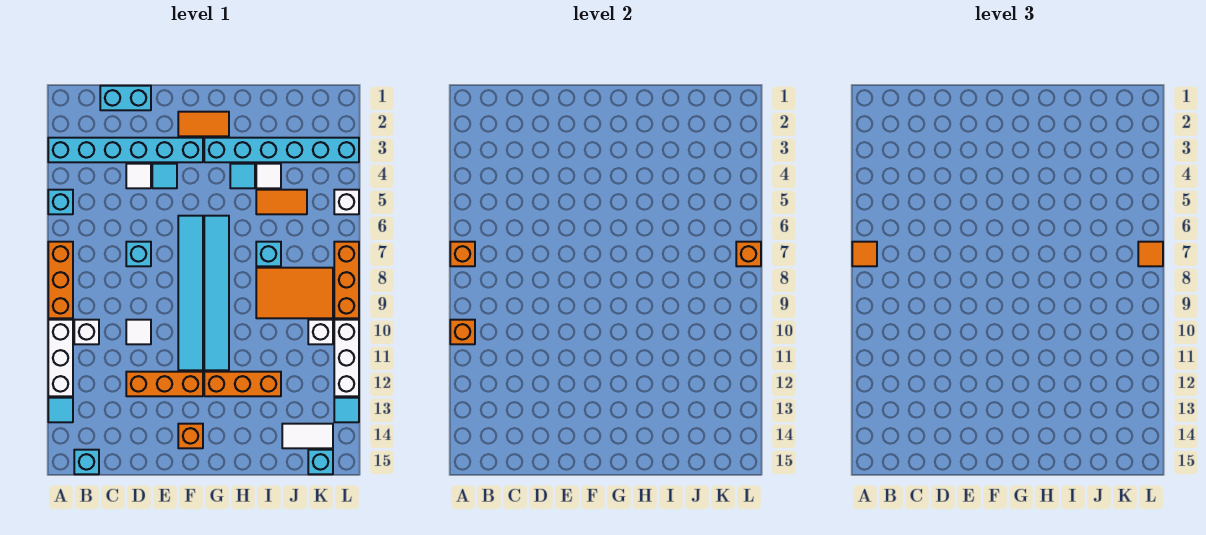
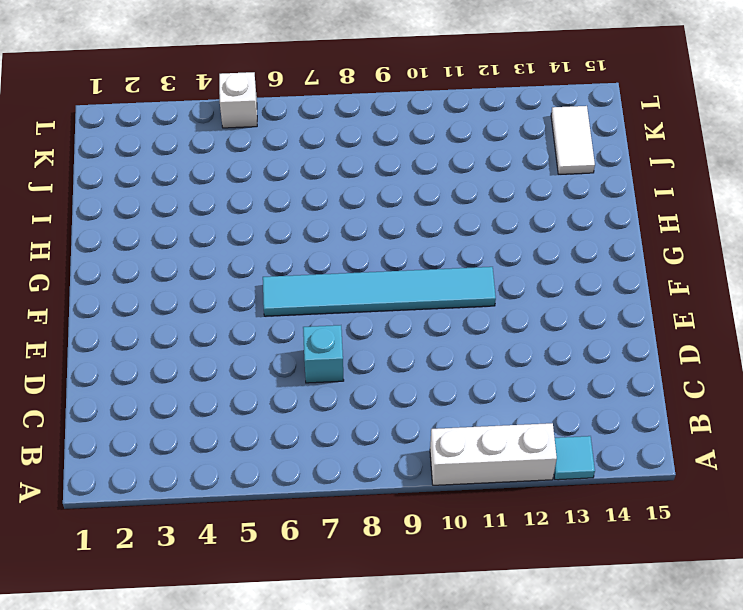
none -> cyan brick A3:F3 level 1
none -> cyan brick A5 level 1
none -> orange brick A7:A9 level 1
none -> white brick B10 level 1

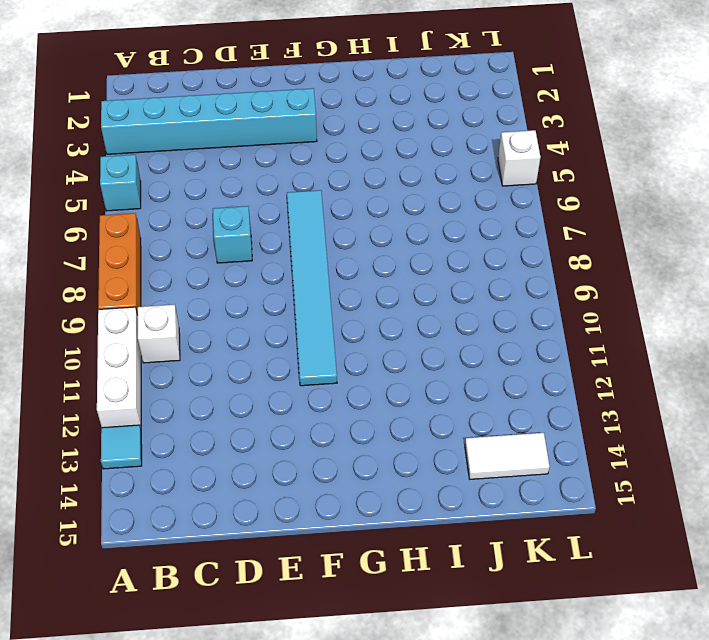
none -> cyan brick B15 level 1
none -> cyan brick C1:D1 level 1
none -> white tile D4 level 1
none -> white tile D10 level 1

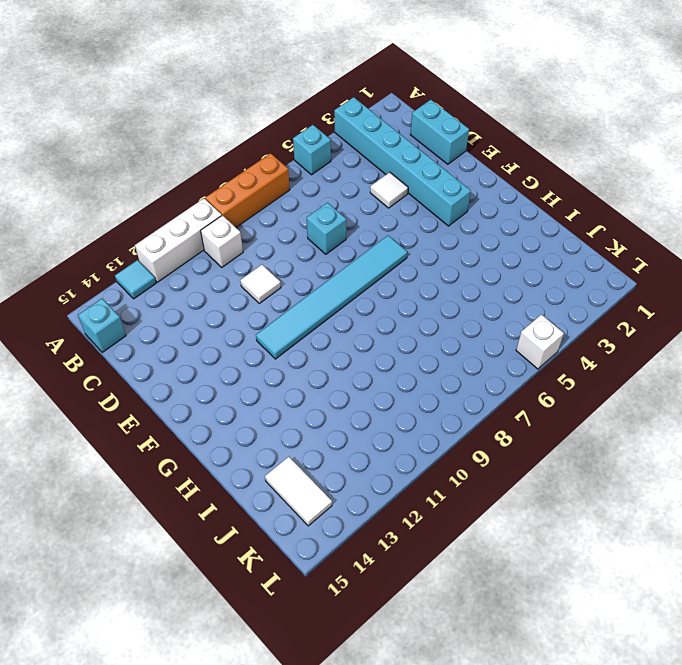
none -> orange brick D12:F12 level 1
none -> cyan tile E4 level 1
none -> orange tile F2:G2 level 1
none -> orange brick F14 level 1

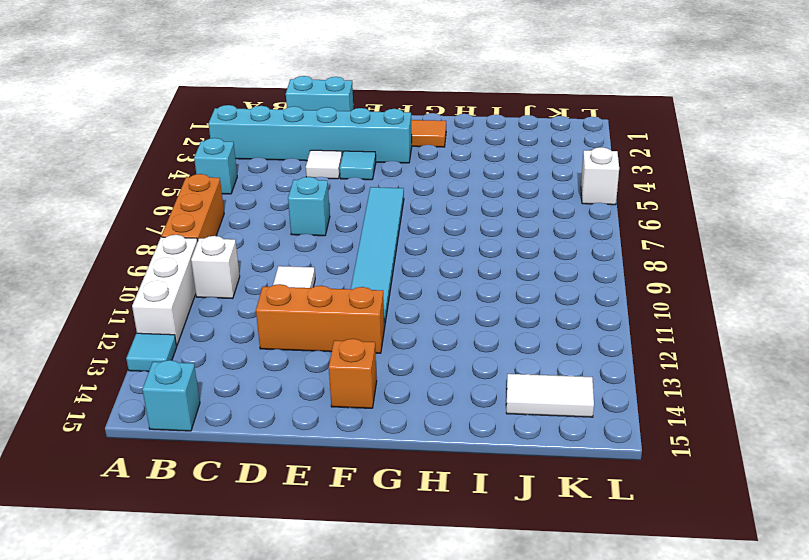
none -> cyan brick G3:L3 level 1
none -> cyan tile G6:G11 level 1
none -> orange brick G12:I12 level 1
none -> cyan tile H4 level 1

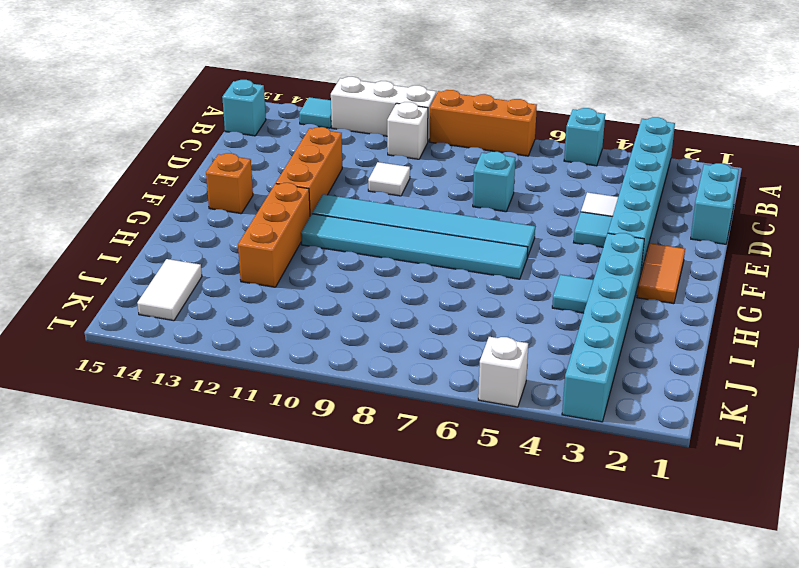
none -> white tile I4 level 1
none -> orange tile I5:J5 level 1
none -> cyan brick I7 level 1
none -> orange tile I8:K9 level 1

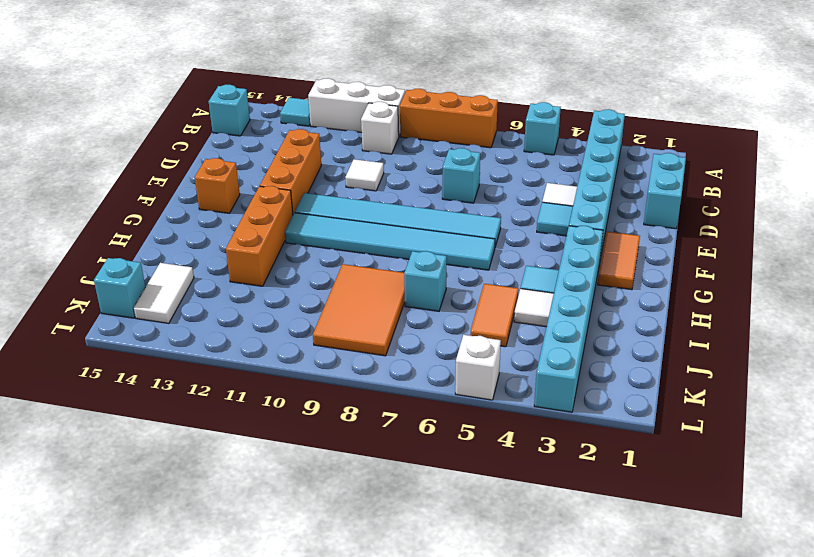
none -> white brick K10 level 1
none -> orange brick L7:L9 level 1
none -> white brick L10:L12 level 1
none -> cyan tile L13 level 1

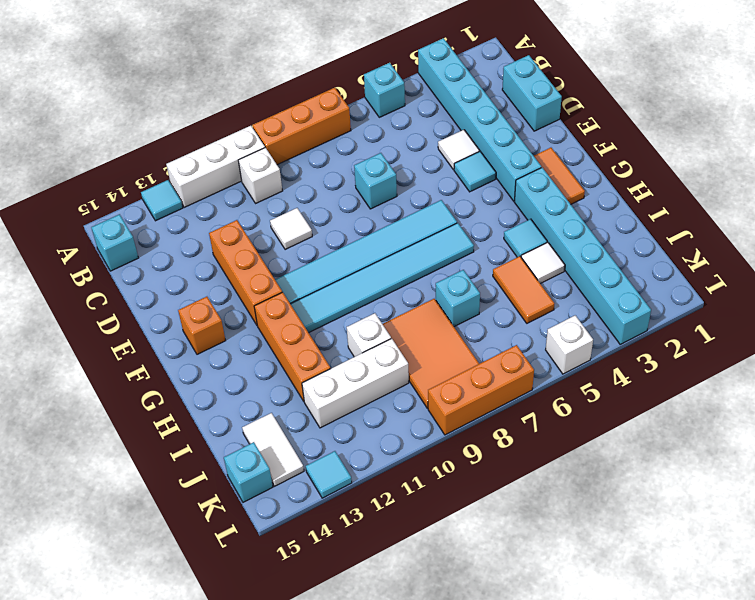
white brick I10 level 1 -> white brick K10 level 1
white brick J10:J12 level 1 -> white brick L10:L12 level 1
none -> orange brick A7 level 2
none -> orange brick A10 level 2
none -> orange brick L7 level 2
none -> orange tile A7 level 3

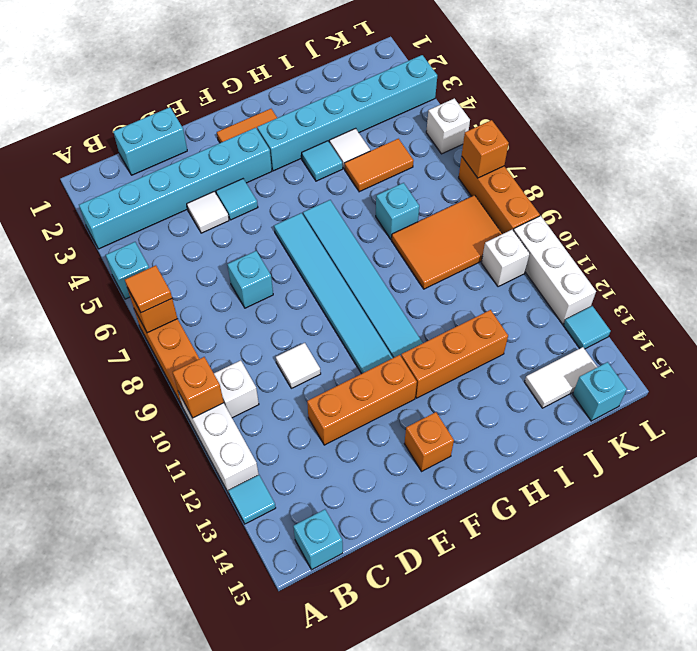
none -> orange tile L7 level 3

